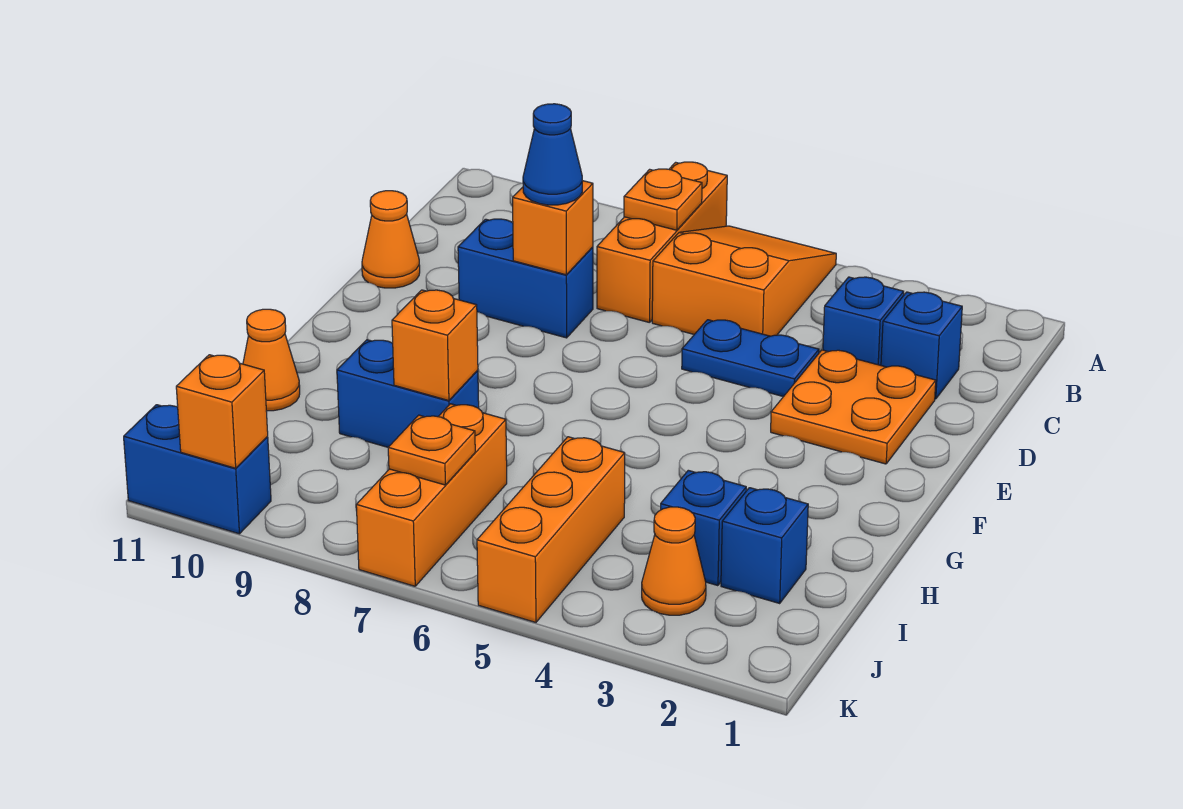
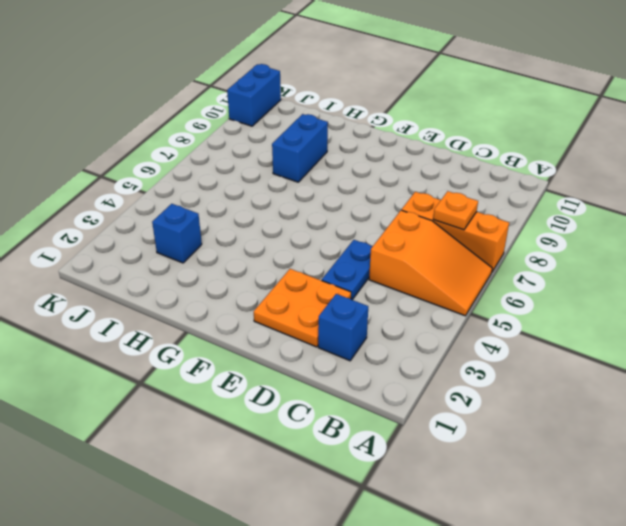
none -> blue brick C3 level 1
none -> blue brick D8:D9 level 1
none -> orange cone D11 level 1

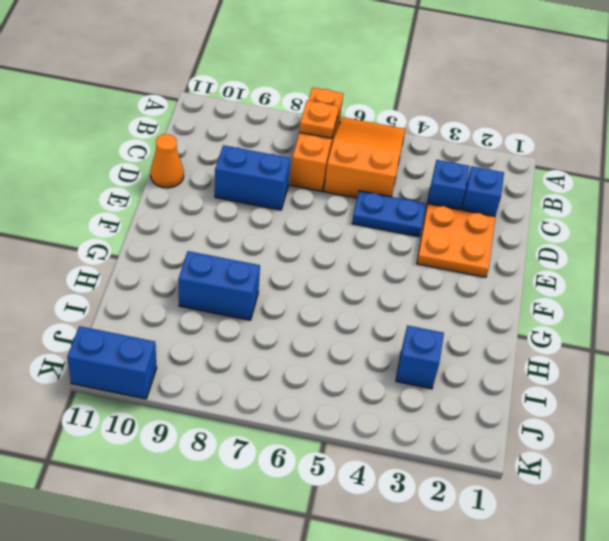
none -> orange cone H11 level 1
none -> blue brick I2 level 1
none -> orange brick I5:K5 level 1

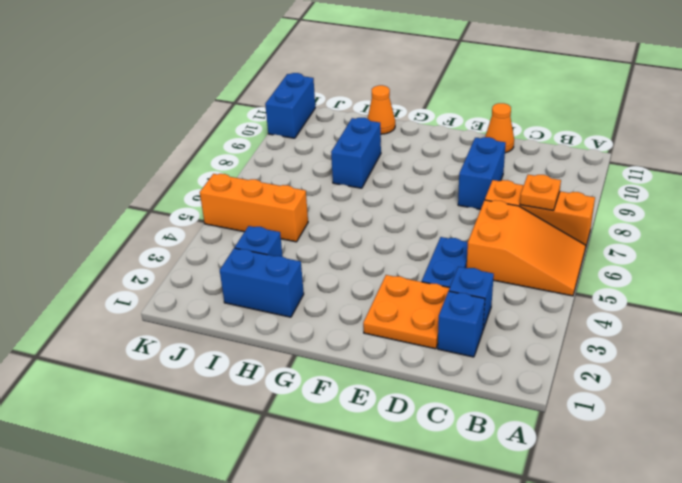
blue brick H2:I2 level 1 -> blue brick I2 level 1
none -> orange brick I7:K7 level 1
none -> orange cone J3 level 1
none -> orange brick D8 level 2

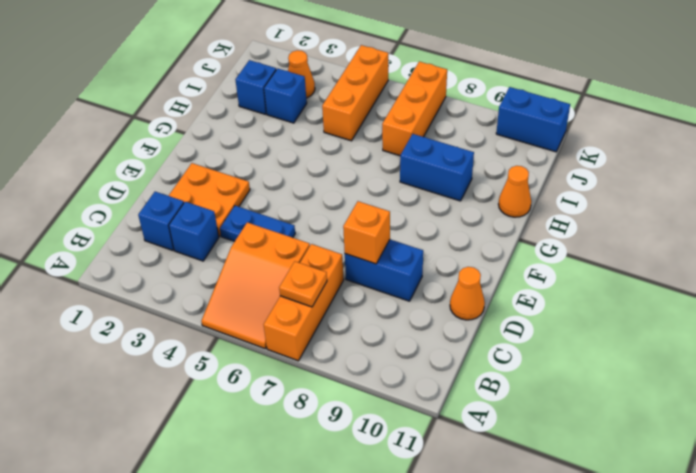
none -> orange brick H8 level 2
none -> orange plate J7 level 2
none -> orange brick K10 level 2

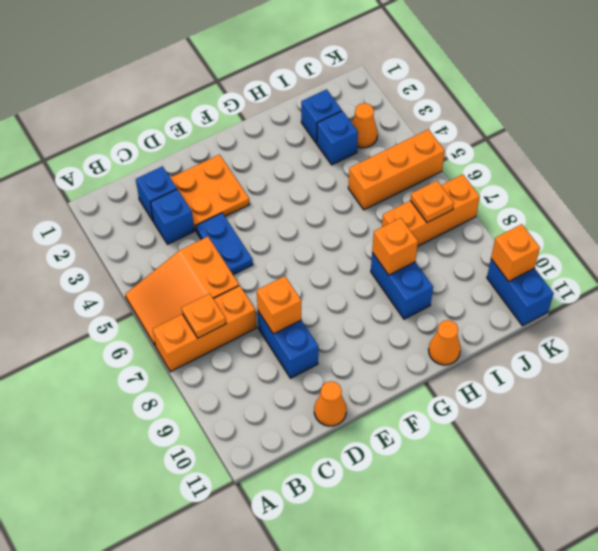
none -> blue cone D8 level 3

